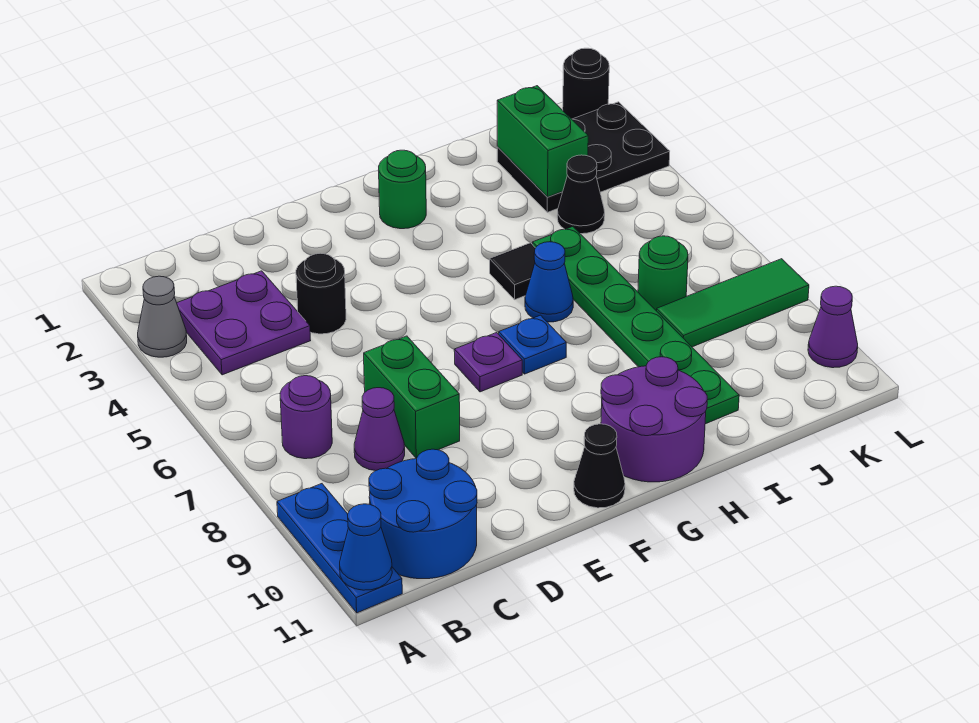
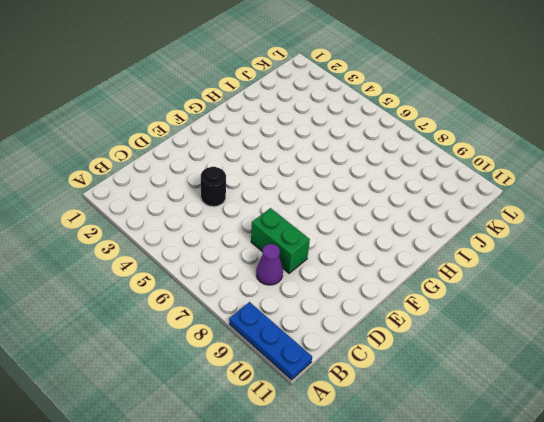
none -> grey cone A3 level 1
none -> purple plate B3:C4 level 1
none -> purple round brick B7 level 1

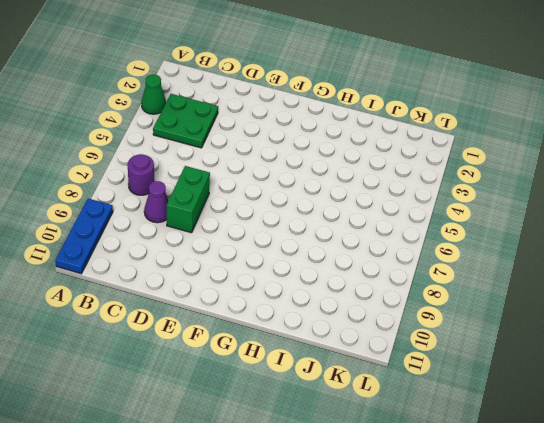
green cone A3 level 1 -> grey cone A3 level 1
green plate B3:C4 level 1 -> purple plate B3:C4 level 1
none -> blue round brick B10:C11 level 1
none -> black round brick D4 level 1
none -> purple plate F7 level 1

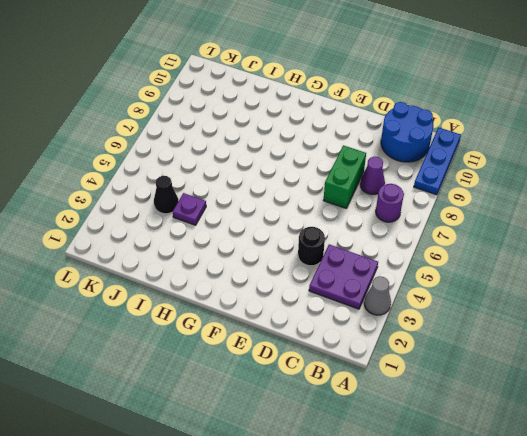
purple plate I4 level 1 -> purple plate F7 level 1
none -> black cone F11 level 1
none -> green round brick G2 level 1
none -> blue plate G7 level 1

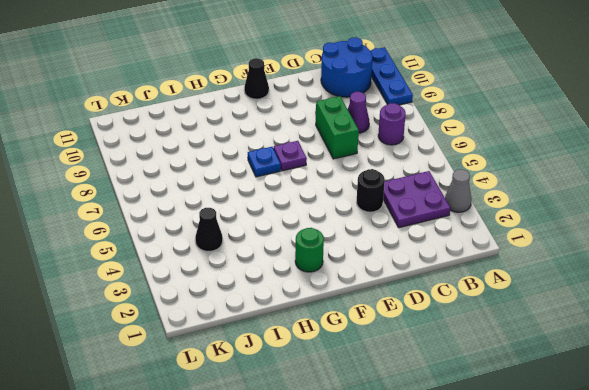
none -> purple round brick G10:H11 level 1
none -> black tile H5 level 1
none -> blue cone H6 level 1

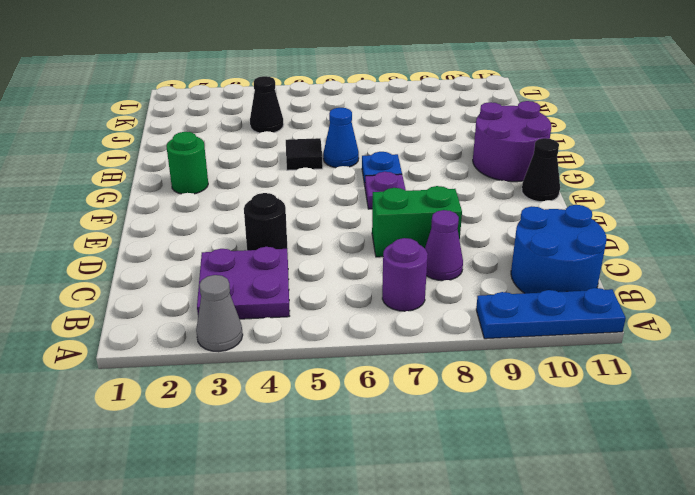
none -> green plate I5:I10 level 1
none -> black plate J2:L3 level 1
none -> green round brick J7 level 1

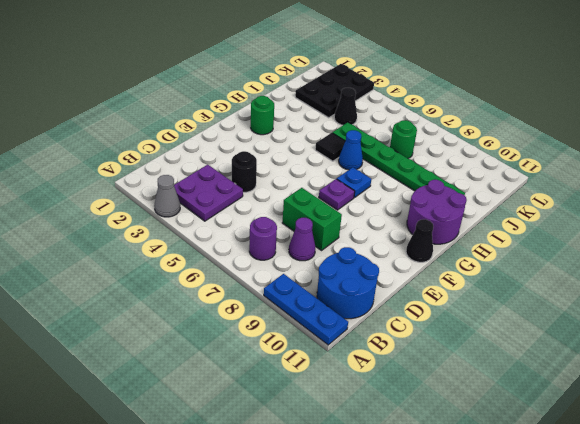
none -> green tile J8:L8 level 1
none -> black round brick L1 level 1
none -> purple cone L10 level 1

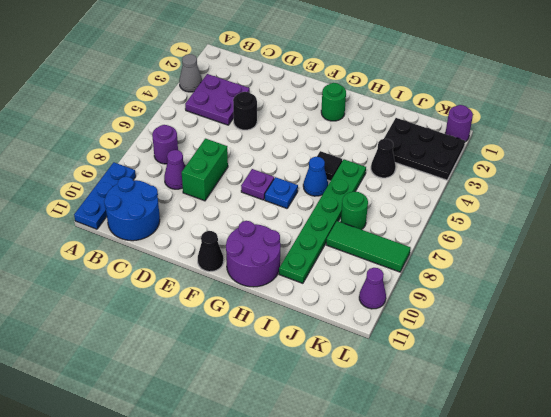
purple round brick L1 level 1 -> black round brick L1 level 1
none -> blue cone A11 level 2
none -> green brick J2:J3 level 2

